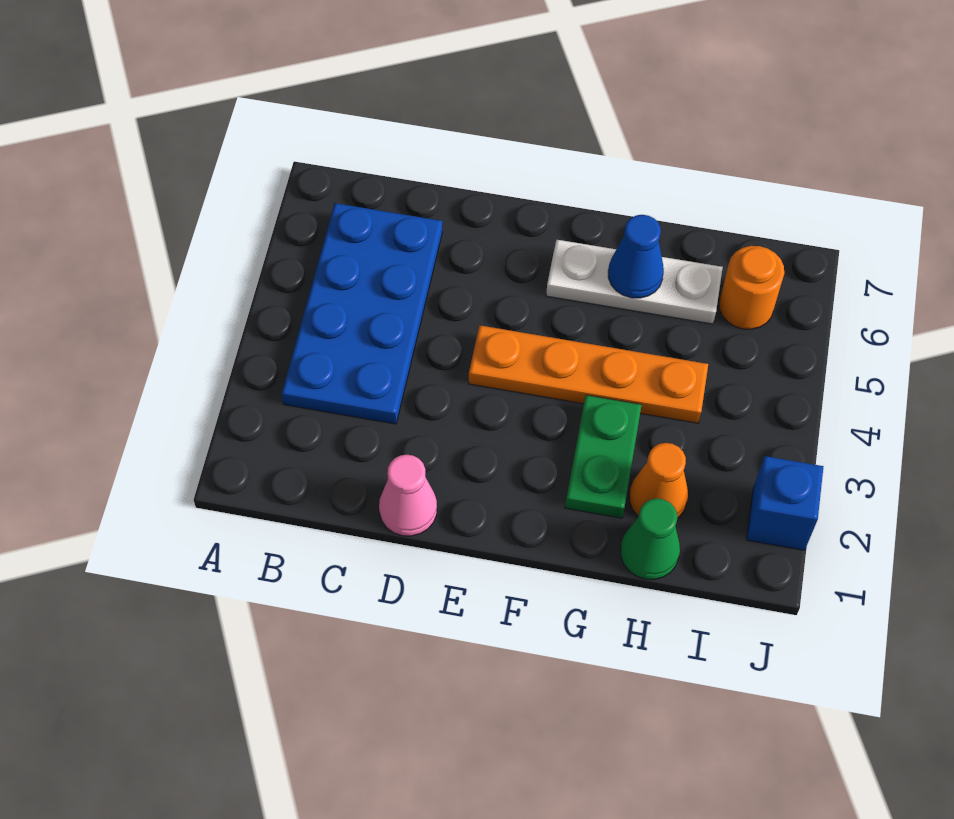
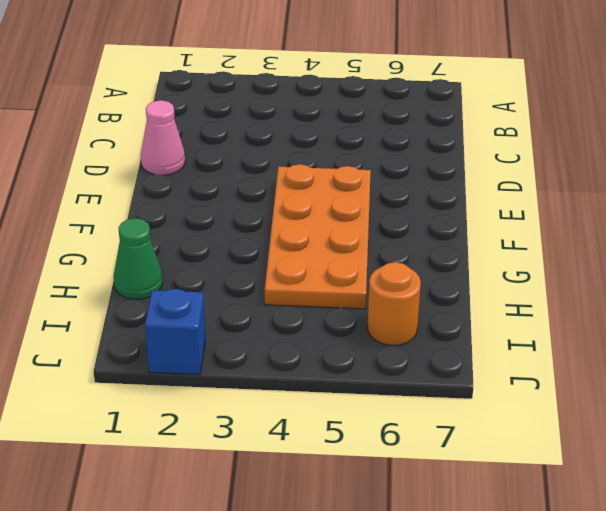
orange plate E4:H5 level 1 -> orange plate E4:H4 level 1
none -> blue plate B3:C6 level 1
none -> white plate F6:H6 level 1

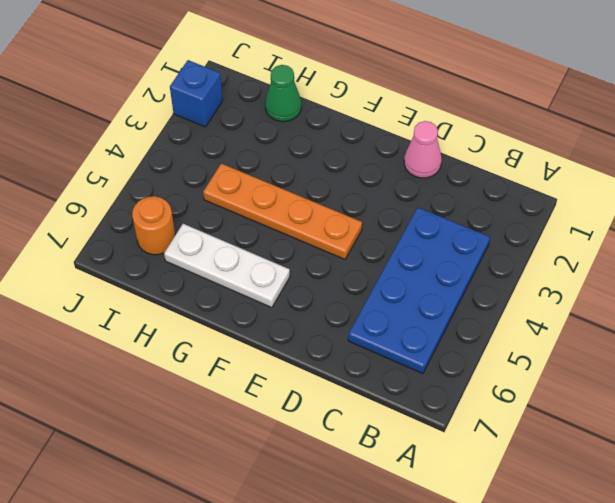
none -> green plate G2:G3 level 1
none -> orange cone H2 level 1

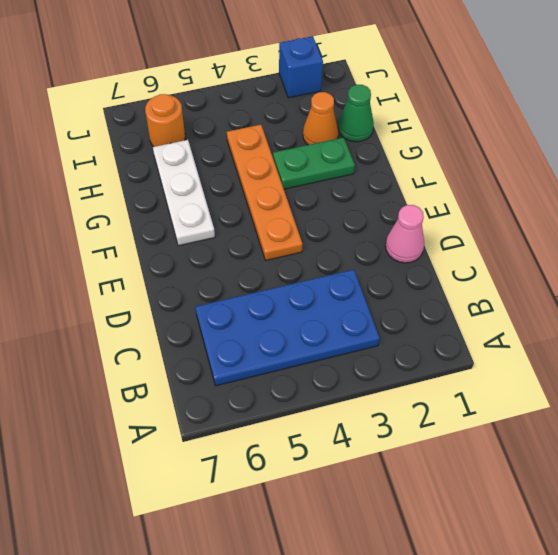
none -> blue cone G6 level 2

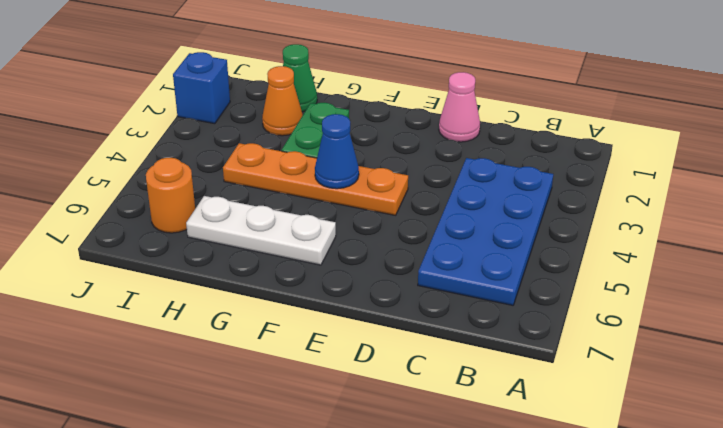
blue cone F4 level 2 -> blue cone G6 level 2

